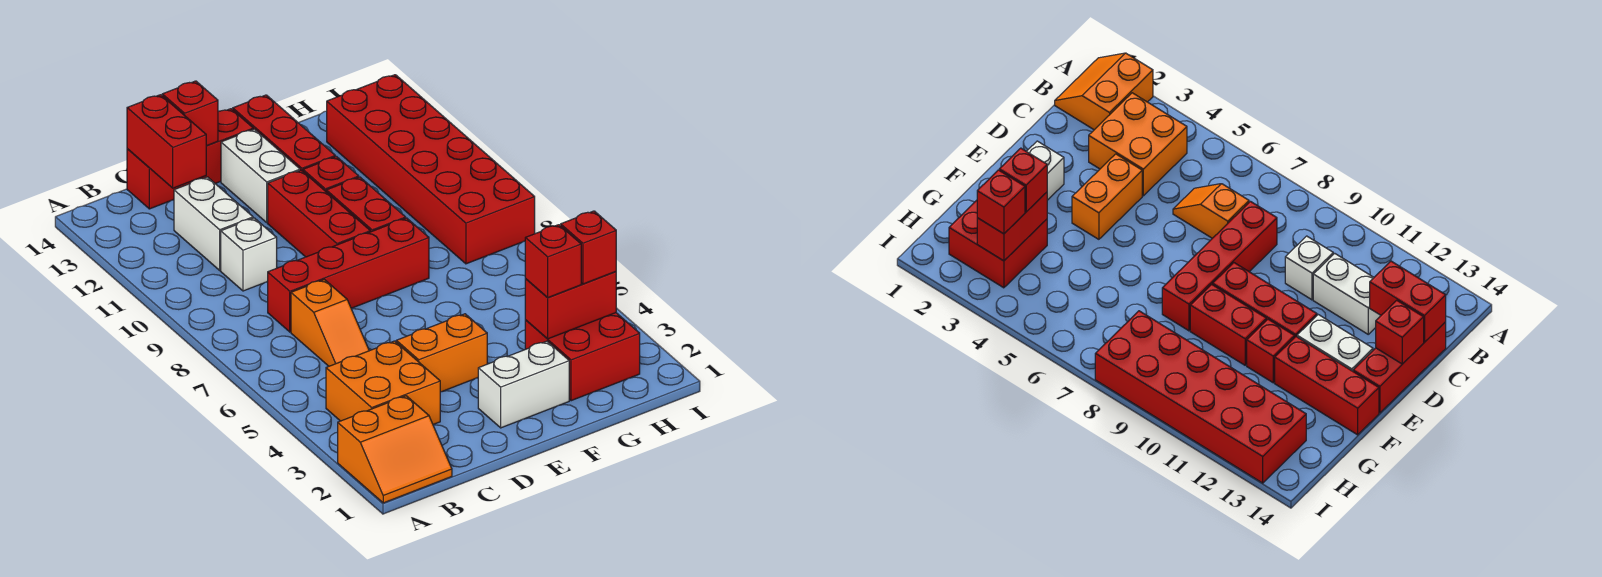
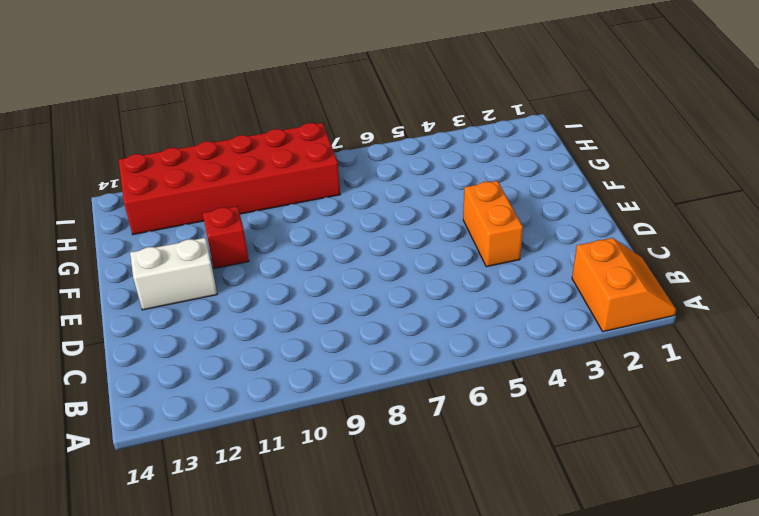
none -> orange brick B3:C4 level 1
none -> orange slope C6:C7 level 1 top 7
none -> red brick C8:F8 level 1

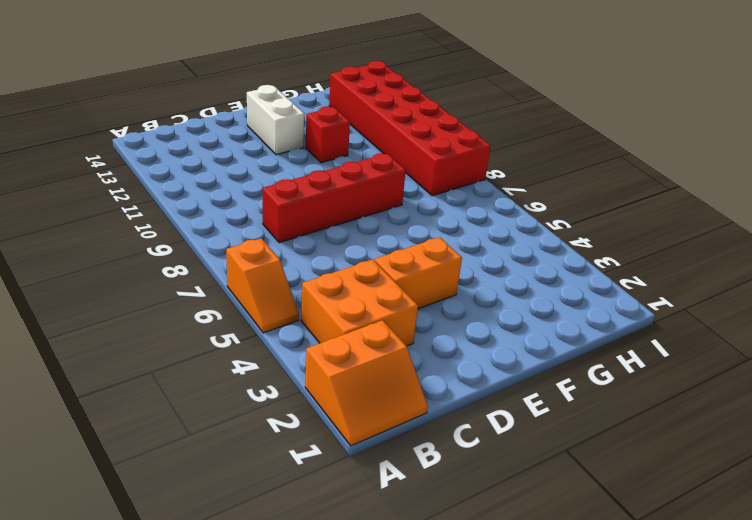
orange slope A5:A6 level 1 top 6 -> orange slope C6:C7 level 1 top 7
none -> white brick C10 level 1
none -> white brick C11:C12 level 1
none -> red brick C14:E14 level 1

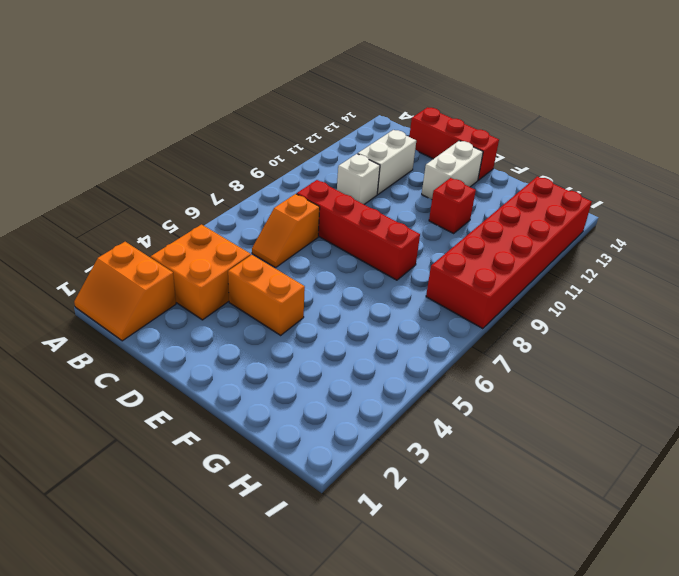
none -> white brick E2:F2 level 1
none -> red brick E9:E11 level 1
none -> red brick F9:F10 level 1

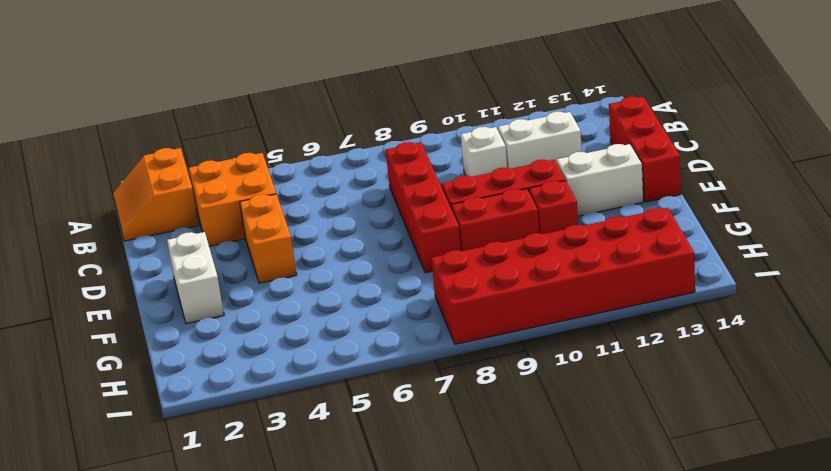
none -> orange slope C6:C7 level 1 top 7
none -> red brick F12:F14 level 1
none -> red brick G2:H3 level 1

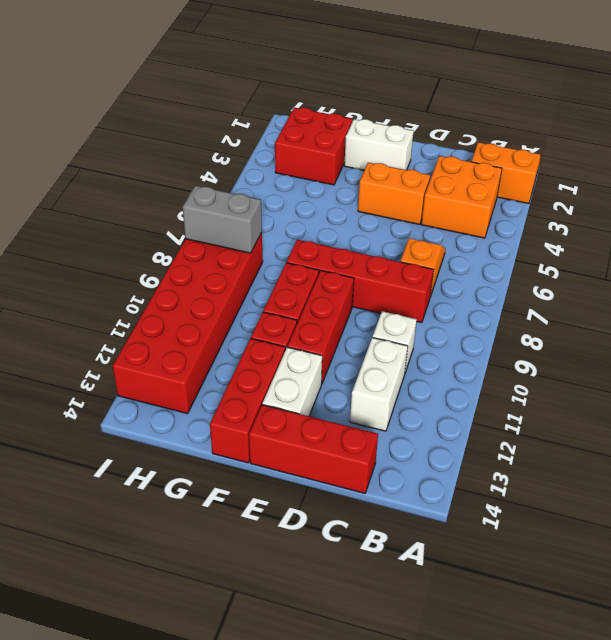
grey brick H8:I8 level 2 -> none
none -> red brick C13:C14 level 2
none -> red brick D14 level 2
none -> red brick G3:H3 level 2

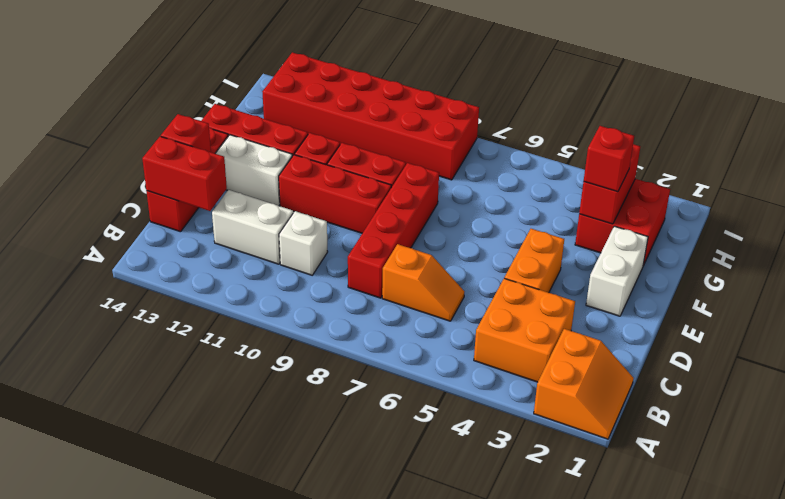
none -> red brick H3 level 3

